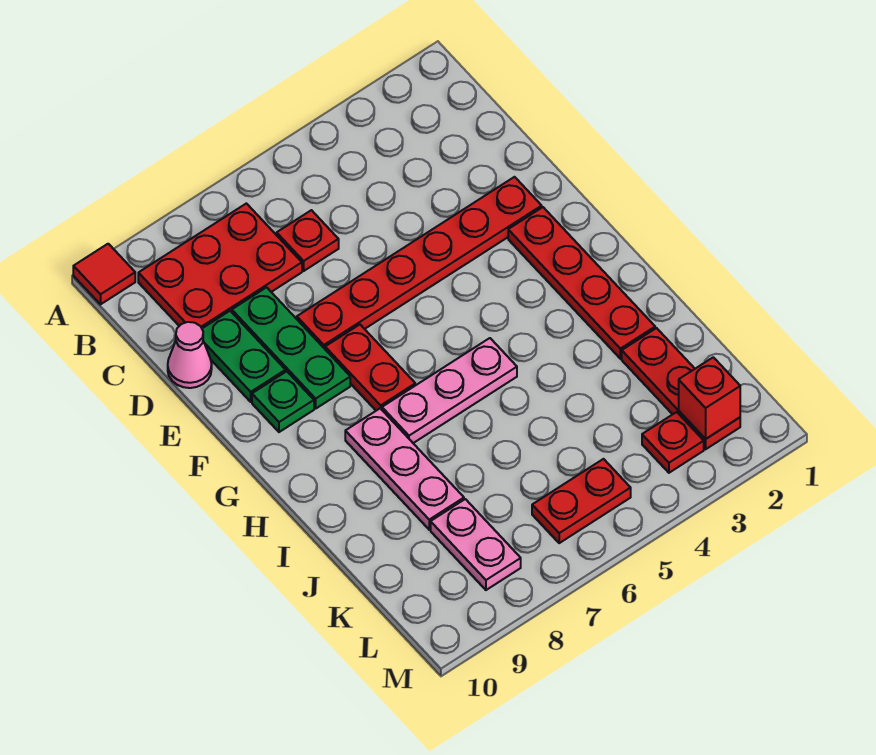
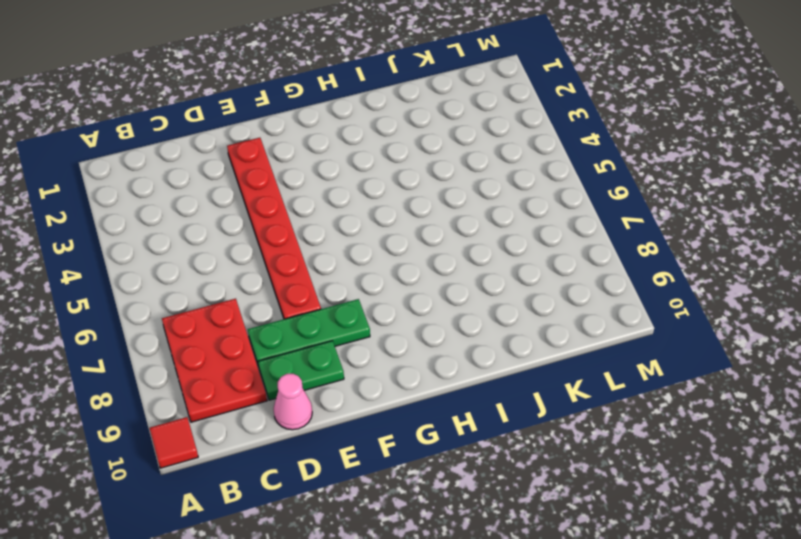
none -> red plate C6 level 1
none -> red plate F2:I2 level 1
none -> red plate F7:G7 level 1

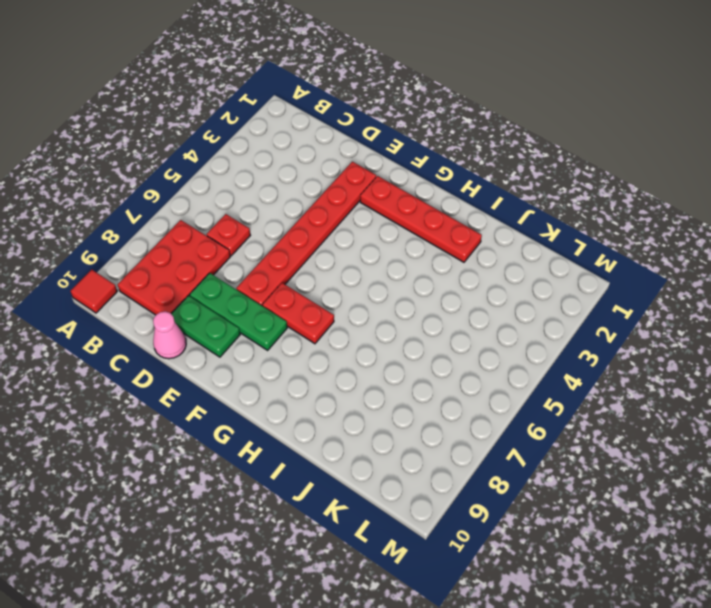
none -> green plate F9 level 1
none -> pink plate H5:H7 level 1
none -> pink plate H8:J8 level 1

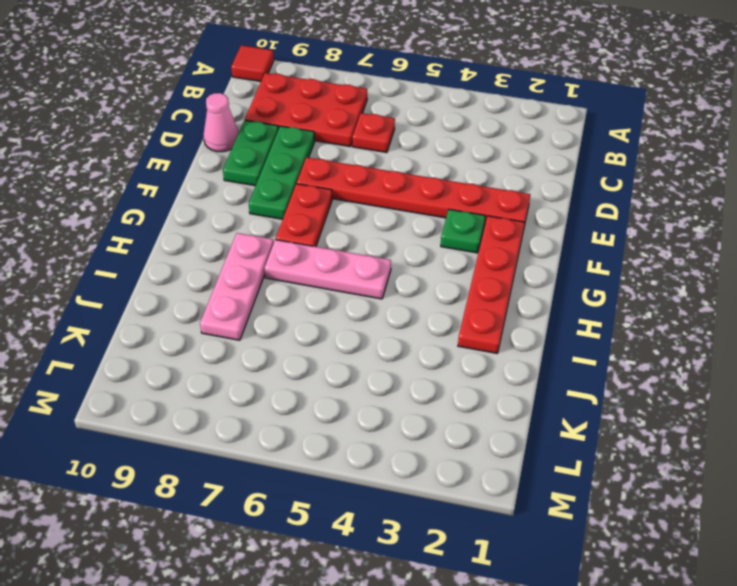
green plate F3 level 1 -> green plate F9 level 1
none -> red plate J2:L2 level 1
none -> pink plate K8:L8 level 1
none -> red plate L3 level 1

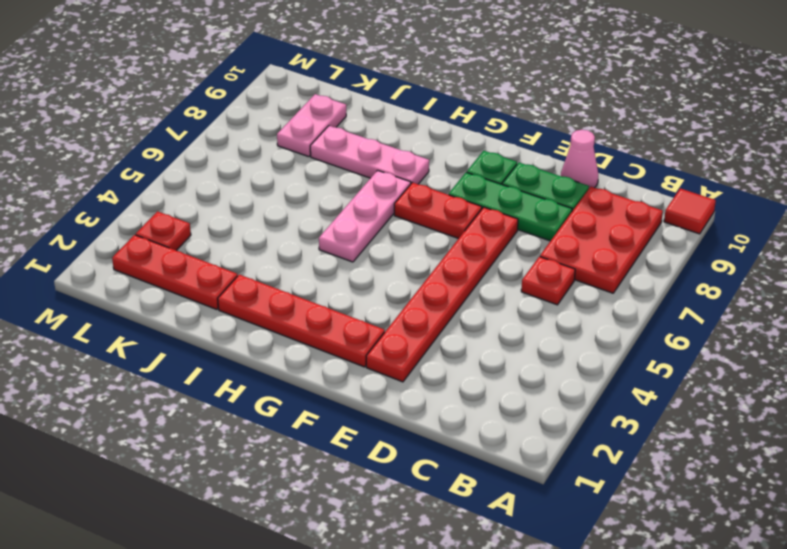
pink plate K8:K9 level 1 -> pink plate K8:L8 level 1
none -> red plate L5:L6 level 1
none -> red brick L2 level 2

